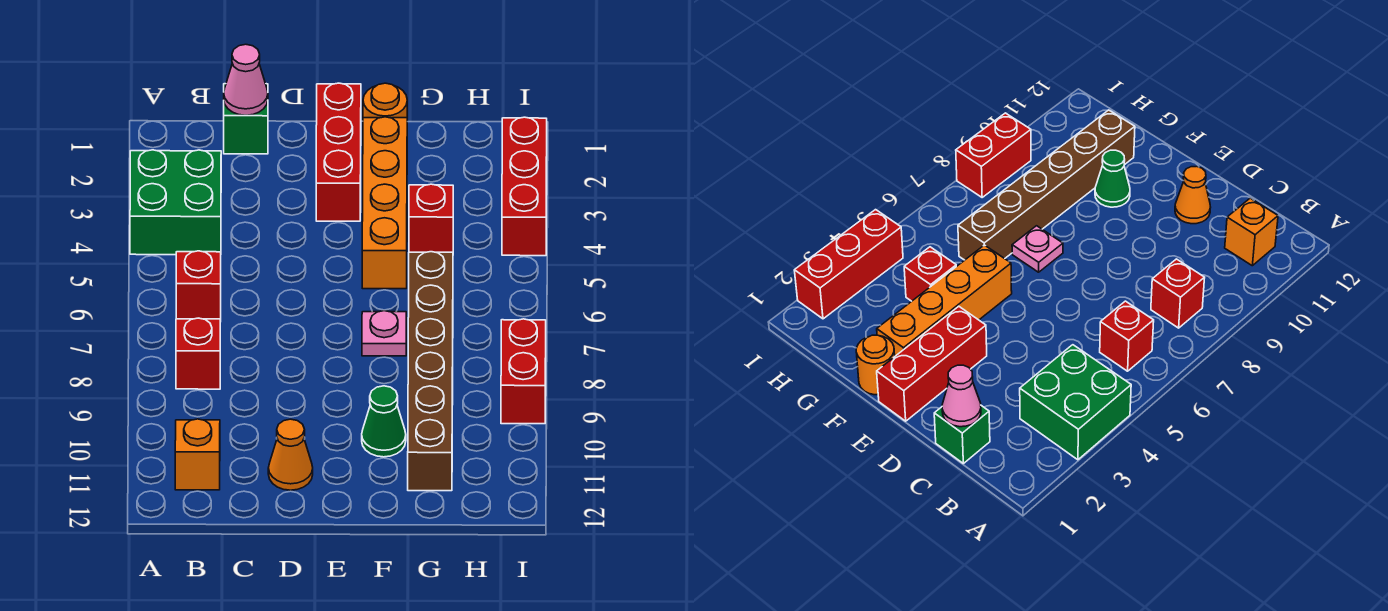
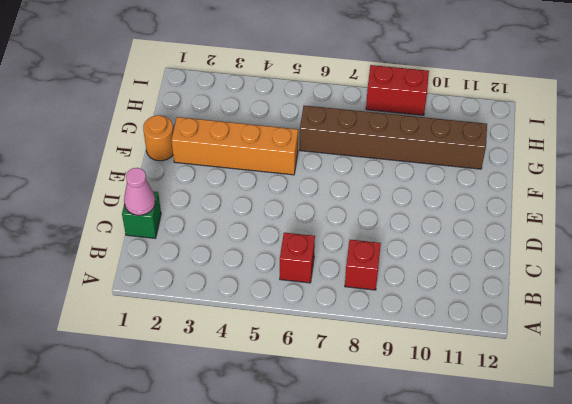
none -> green brick A3:B4 level 1
none -> orange brick B11 level 1
none -> orange cone D11 level 1

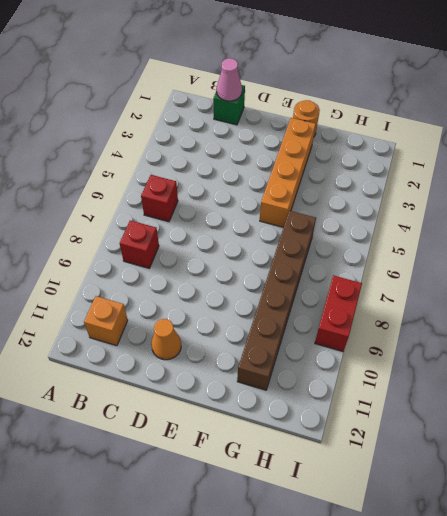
none -> green brick A3:B4 level 1
none -> red brick E1:E3 level 1
none -> pink plate F7 level 1

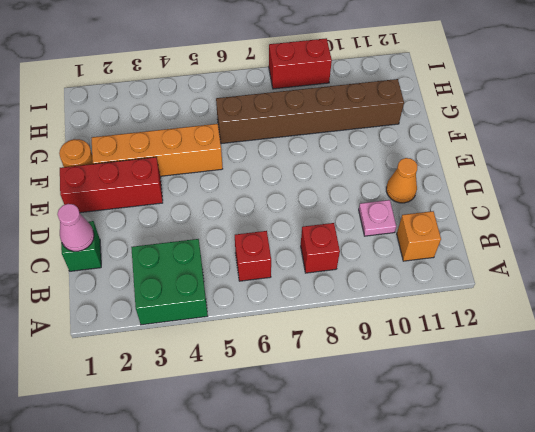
pink plate C10 level 1 -> pink plate F7 level 1
none -> green cone F10 level 1
none -> red brick G4 level 1
none -> red brick I2:I4 level 1

